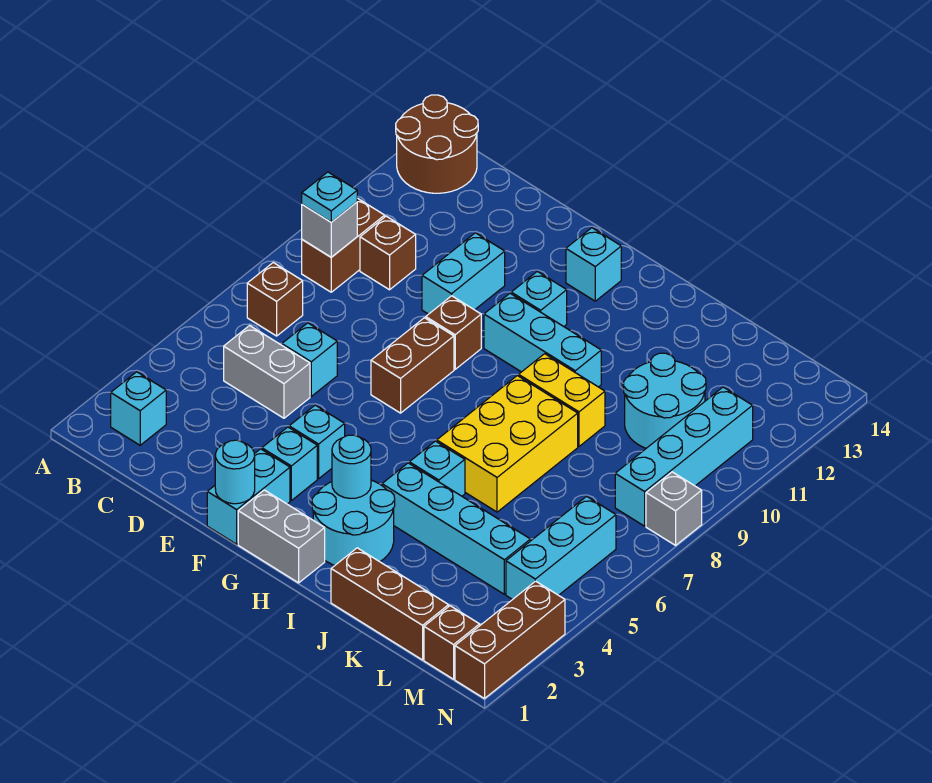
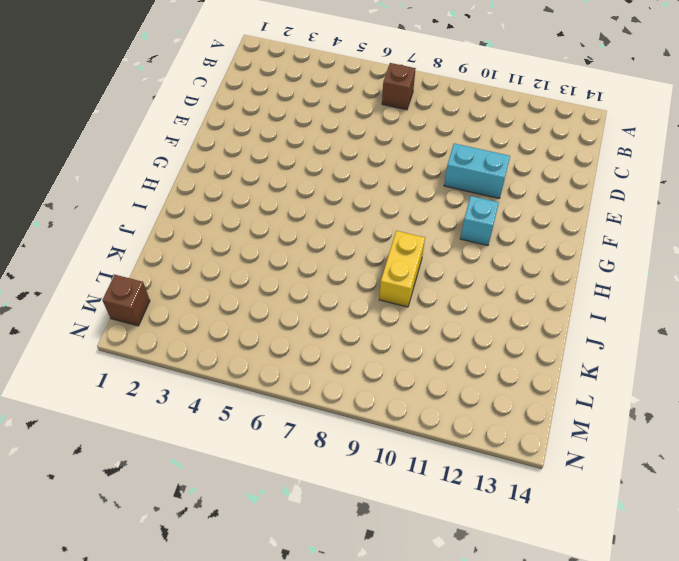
none -> brown round brick A13:B14 level 1
none -> cyan brick B2 level 1
none -> brown brick B9:B10 level 1
none -> grey brick C5:D5 level 1

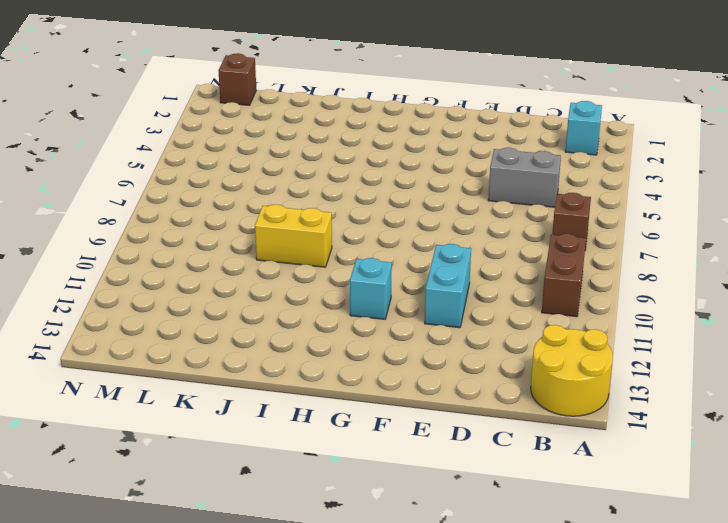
yellow round brick A13:B14 level 1 -> brown round brick A13:B14 level 1
none -> brown brick C10 level 1
none -> cyan brick D6 level 1
none -> cyan brick F1:F2 level 1
none -> cyan brick F3 level 1

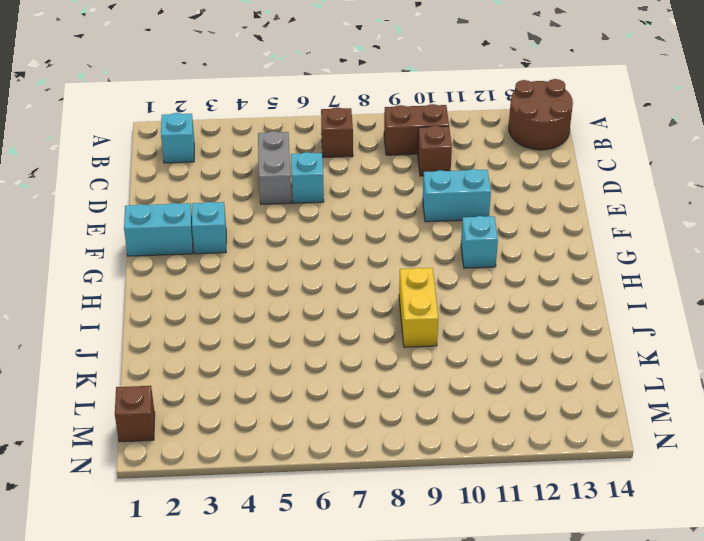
none -> cyan brick F4 level 1
none -> brown brick F7:F8 level 1
none -> brown brick F9 level 1
none -> grey brick G1:H1 level 1

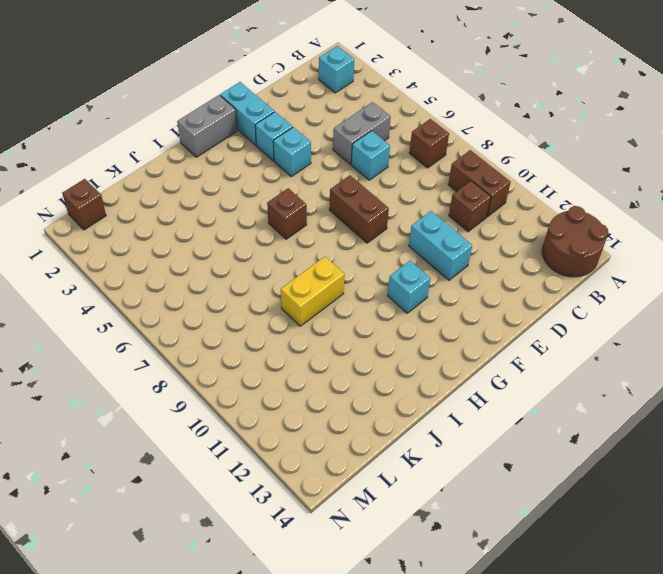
brown brick H6 level 1 -> brown brick F9 level 1
none -> cyan brick G10:I10 level 1
none -> cyan brick G13 level 1
none -> cyan round brick H2:I3 level 1
none -> cyan brick I4:L4 level 1

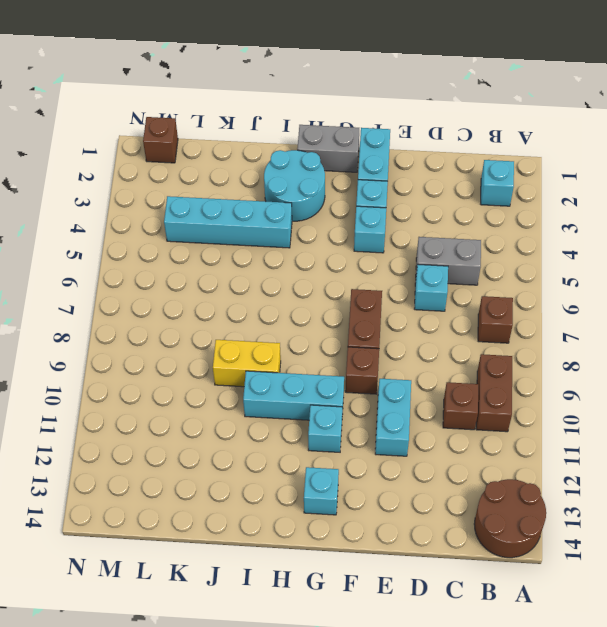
none -> cyan brick I5 level 1
none -> yellow brick I6:J8 level 1
none -> brown brick J1:L1 level 1
none -> cyan round brick K10:L11 level 1

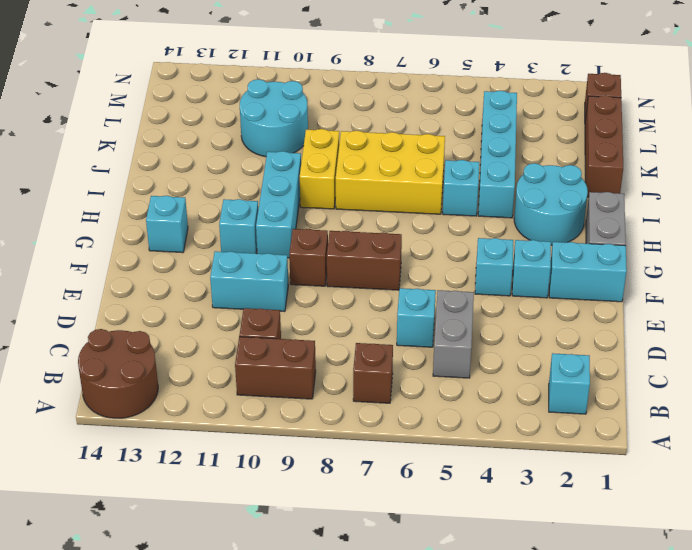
none -> cyan brick M4:M6 level 1
none -> cyan brick M8:M11 level 1
none -> brown brick N1:N3 level 1
none -> grey brick N8 level 1

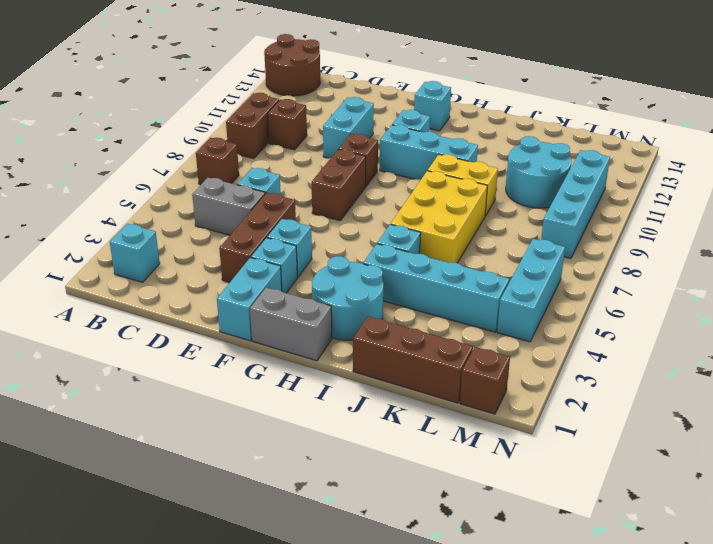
brown brick E3:E5 level 1 -> brown brick N1:N3 level 1
none -> grey brick N8 level 1
none -> grey brick B9 level 2
none -> cyan round brick F1 level 2
none -> cyan round brick H3 level 2

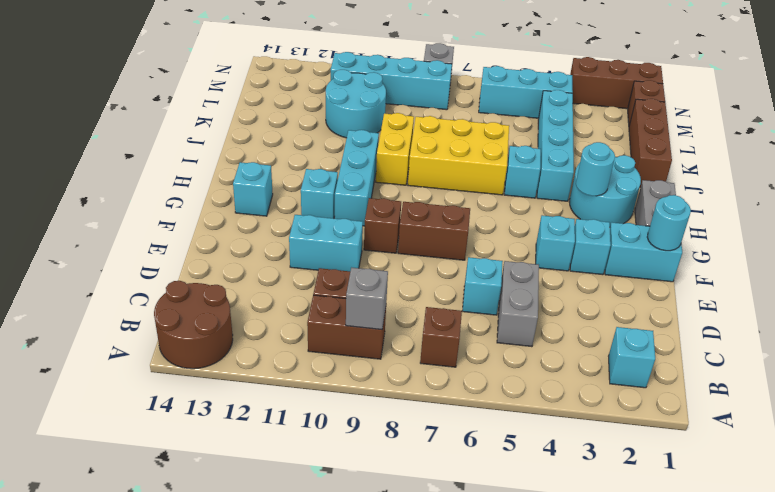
none -> cyan plate B9 level 3

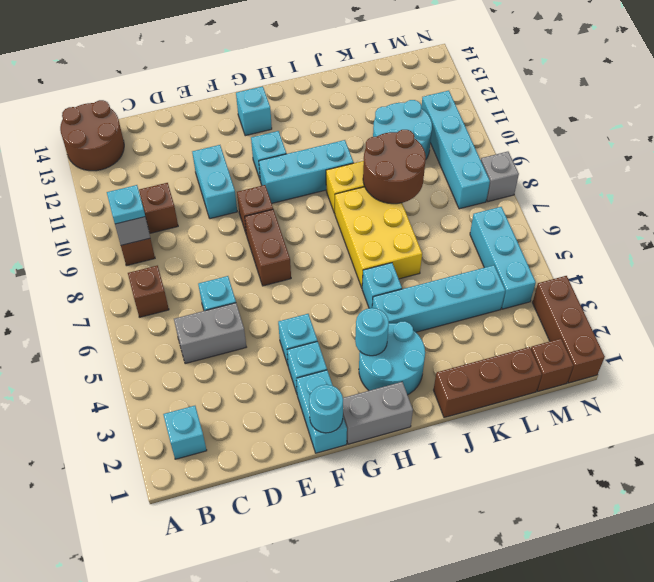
brown round brick J8:K9 level 2 -> none

